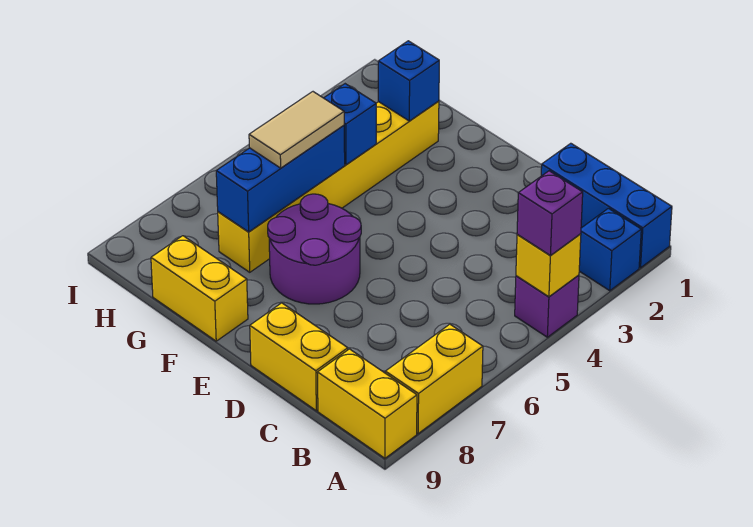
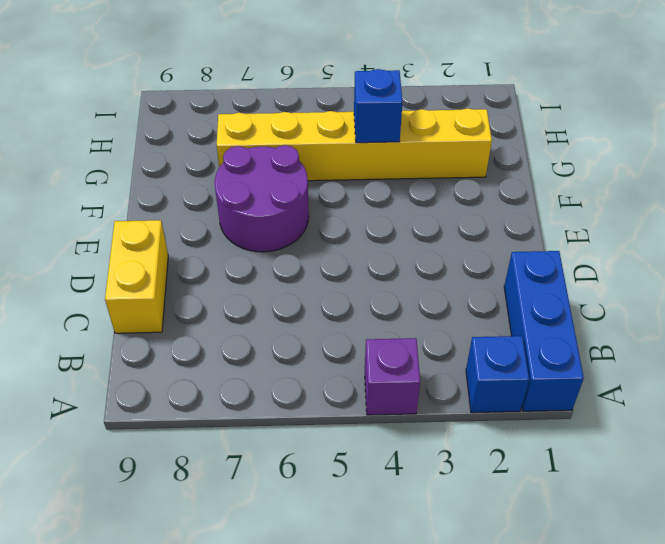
none -> yellow brick A7:A8 level 1
none -> yellow brick A9:B9 level 1
none -> yellow brick F9:G9 level 1

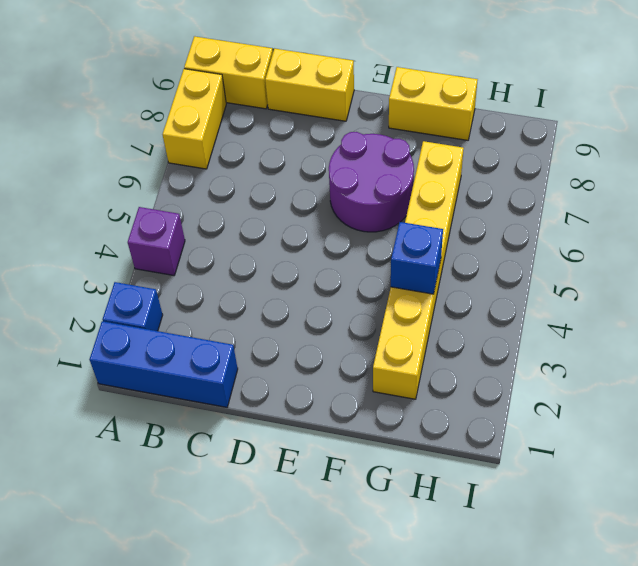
none -> yellow brick A4 level 2
none -> blue brick G2 level 2
none -> blue brick G5:G7 level 2

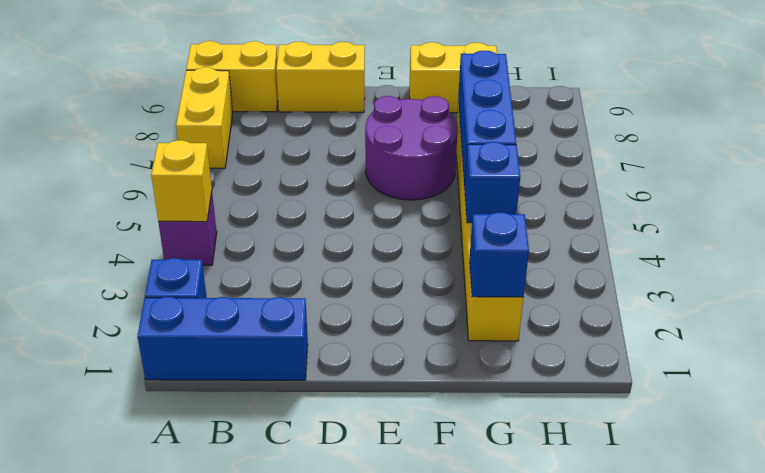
none -> purple brick A4 level 3
none -> tan tile G5:G6 level 3

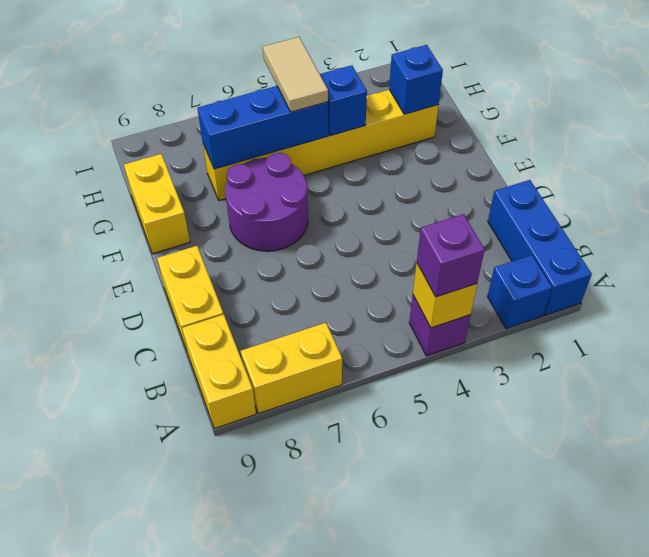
tan tile G5:H5 level 3 -> tan tile G5:G6 level 3

